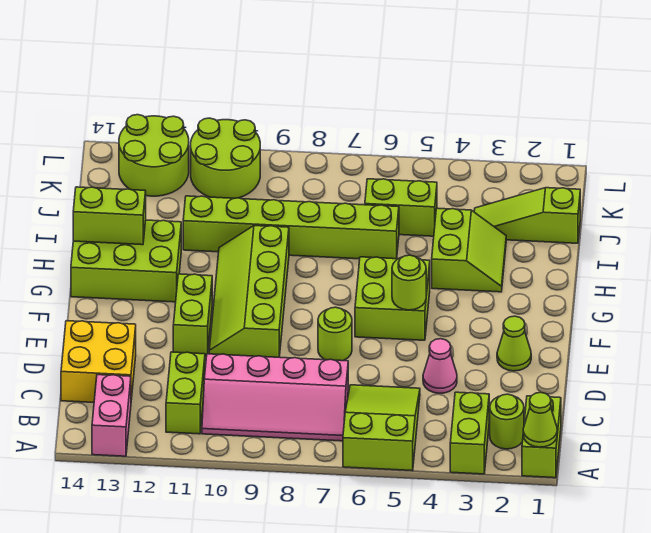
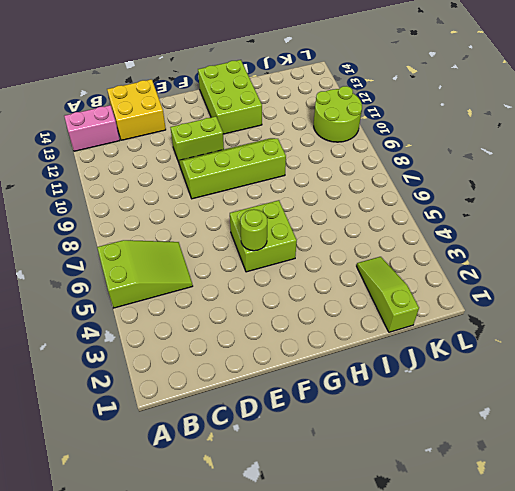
none -> lime brick A1:B1 level 1
none -> lime brick A3:B3 level 1
none -> lime round brick B2 level 1

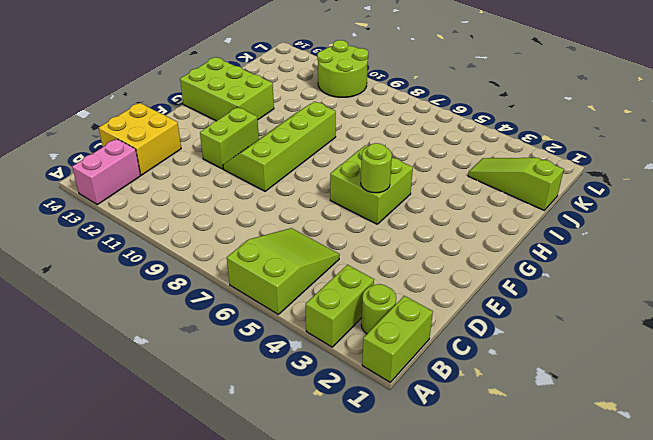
none -> pink slope B7:C10 level 1 top C
none -> lime brick B11:C11 level 1
none -> pink cone D4 level 1

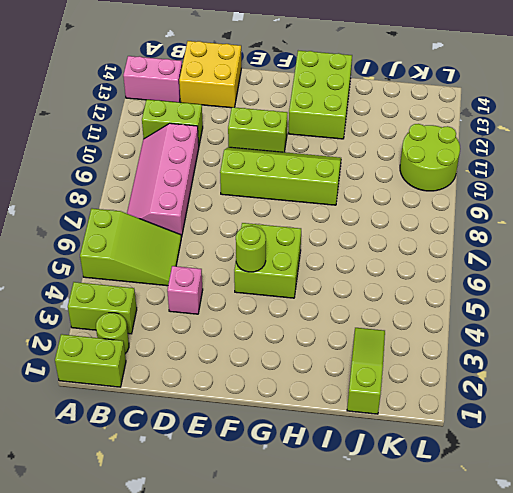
pink brick D4 level 1 -> pink cone D4 level 1
none -> lime cone E2 level 1
none -> lime round brick E7 level 1
none -> lime slope H3:I4 level 1 top 4

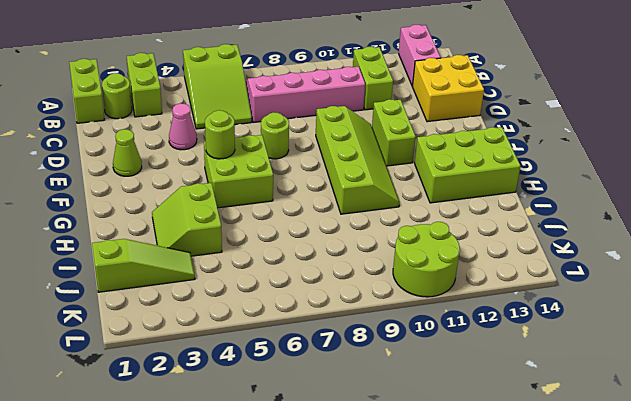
none -> lime brick I6:I11 level 1
none -> lime brick J5:J6 level 1
none -> lime round brick K12:L13 level 1

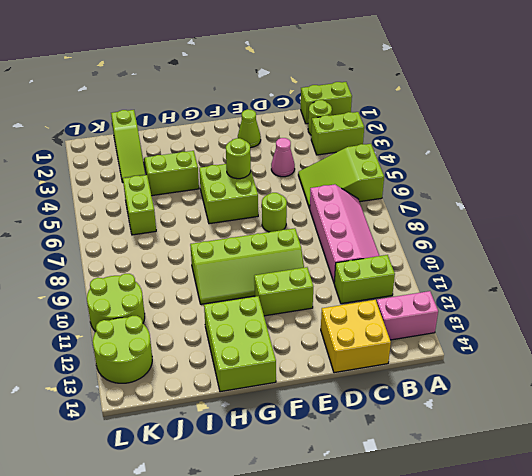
none -> lime brick I6:I11 level 1
none -> lime cone A1 level 2
none -> lime brick H13:H14 level 2

